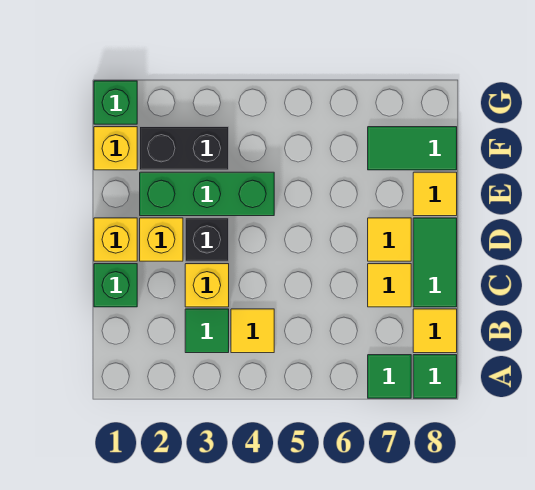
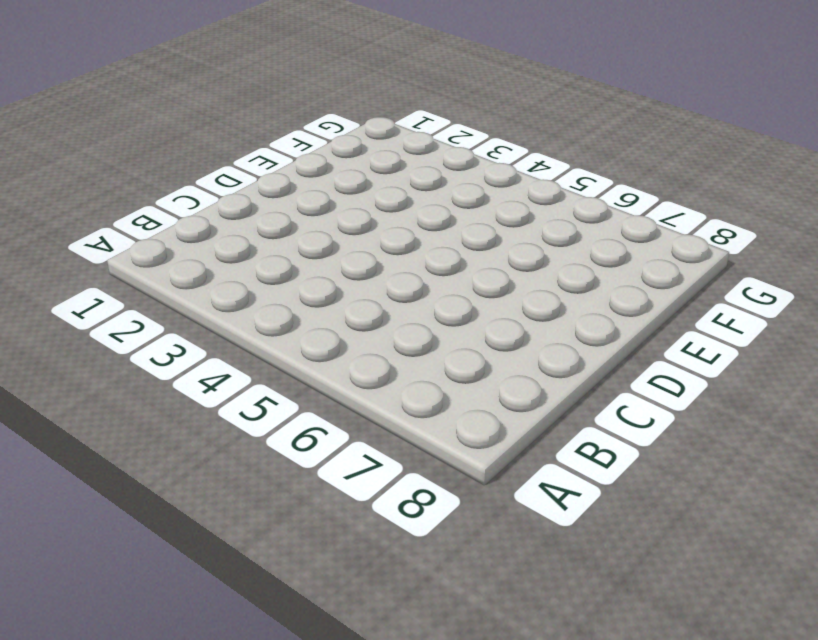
none -> green tile A7 level 1
none -> green tile A8 level 1
none -> green tile B3 level 1

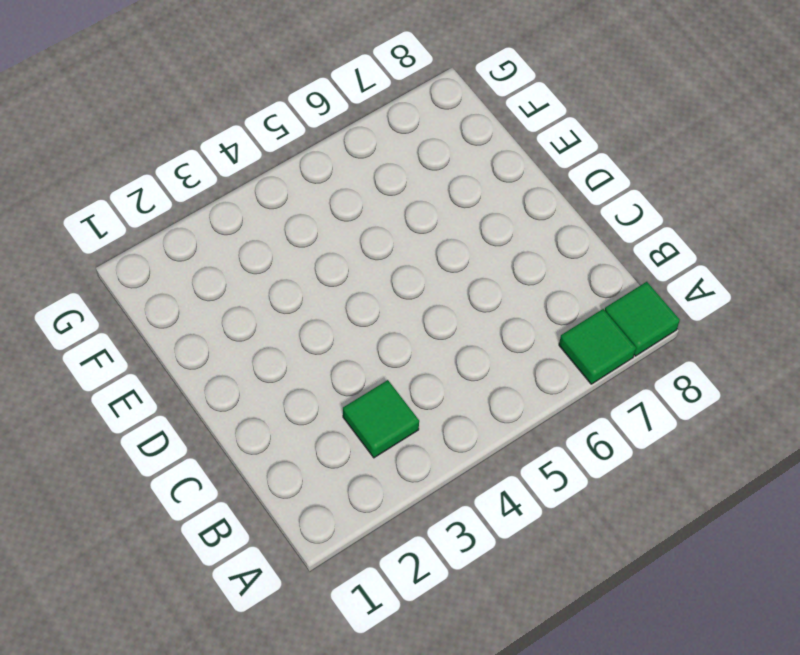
none -> yellow tile B4 level 1
none -> yellow tile B8 level 1
none -> green brick C1 level 1

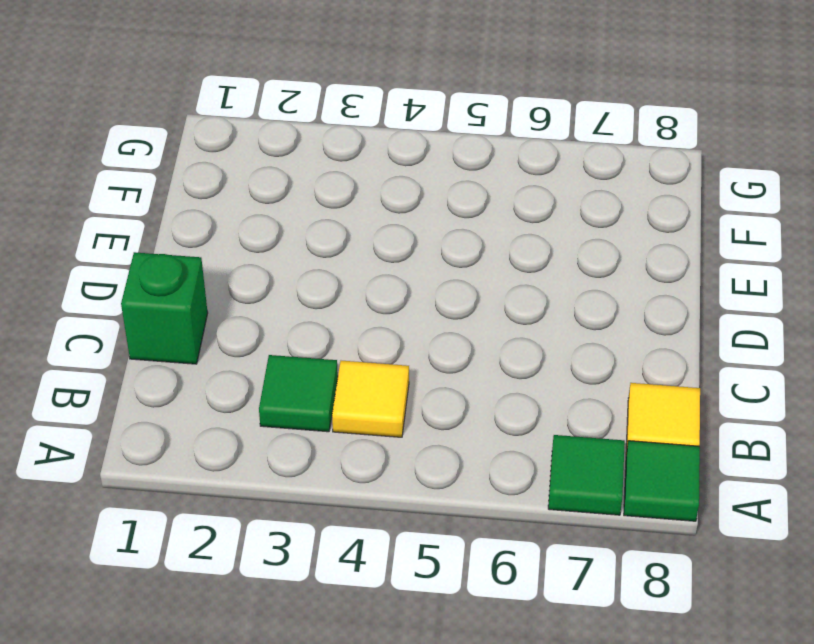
none -> yellow brick C3 level 1
none -> yellow tile C7 level 1
none -> green tile C8:D8 level 1

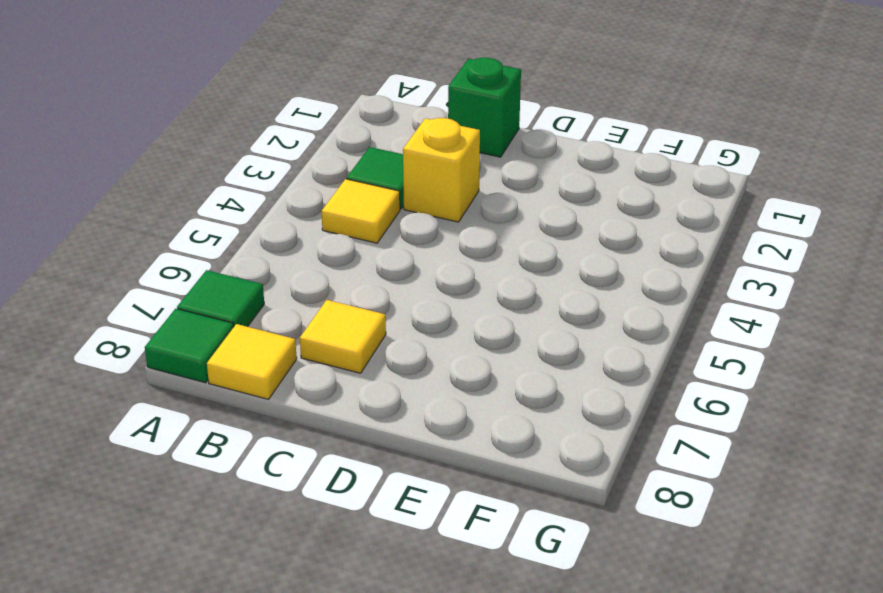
none -> green tile C8:D8 level 1
none -> yellow brick D1 level 1
none -> yellow brick D2 level 1

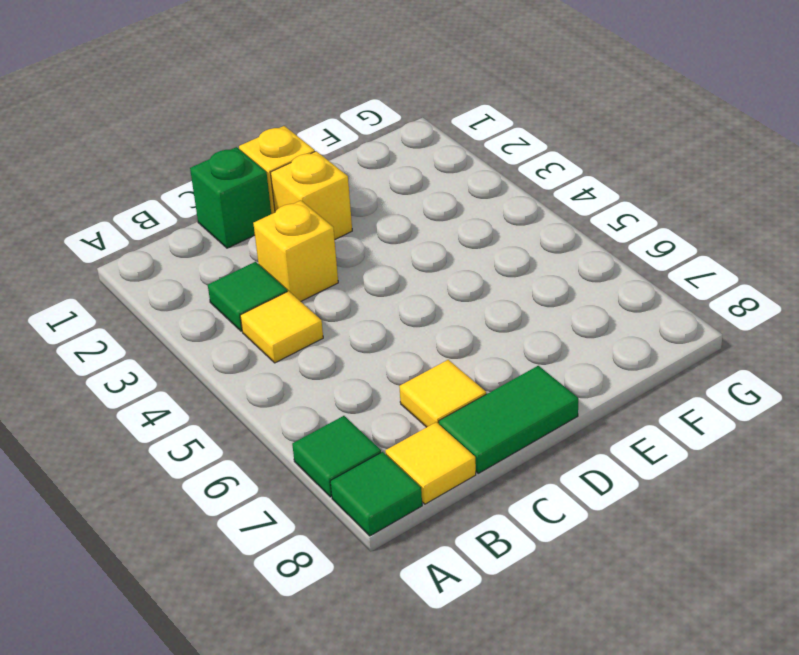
none -> black brick D3 level 1
none -> yellow tile D7 level 1
none -> green brick E2:E4 level 1

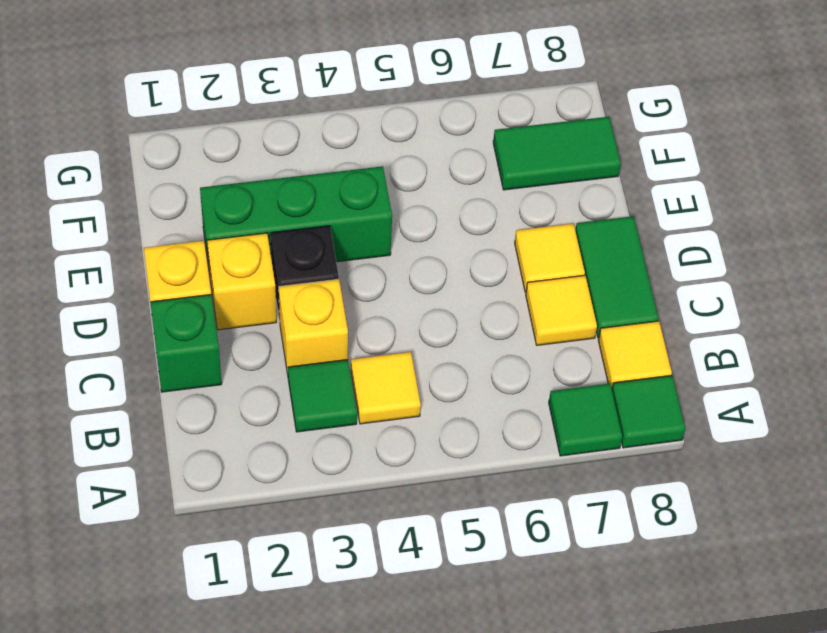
none -> yellow tile E8 level 1
none -> yellow brick F1 level 1
none -> black brick F2:F3 level 1

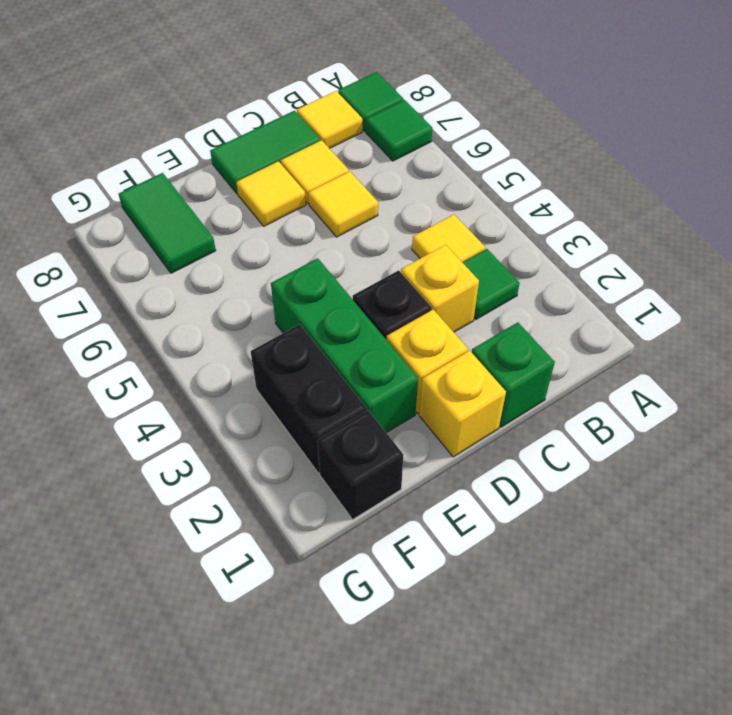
yellow tile C6 level 1 -> yellow tile E8 level 1
black brick F1 level 1 -> yellow brick F1 level 1
none -> green brick G1 level 1

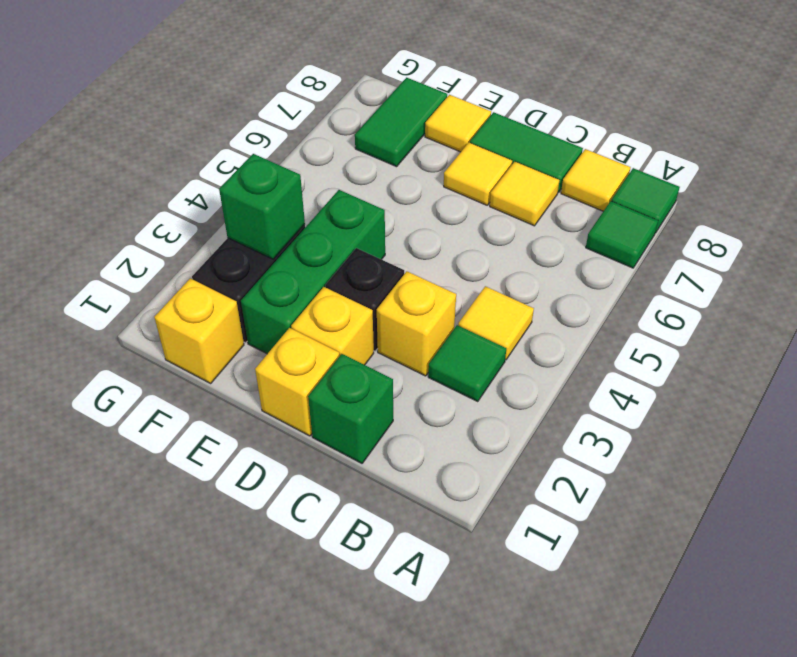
green brick F3 level 2 -> green brick G1 level 1

